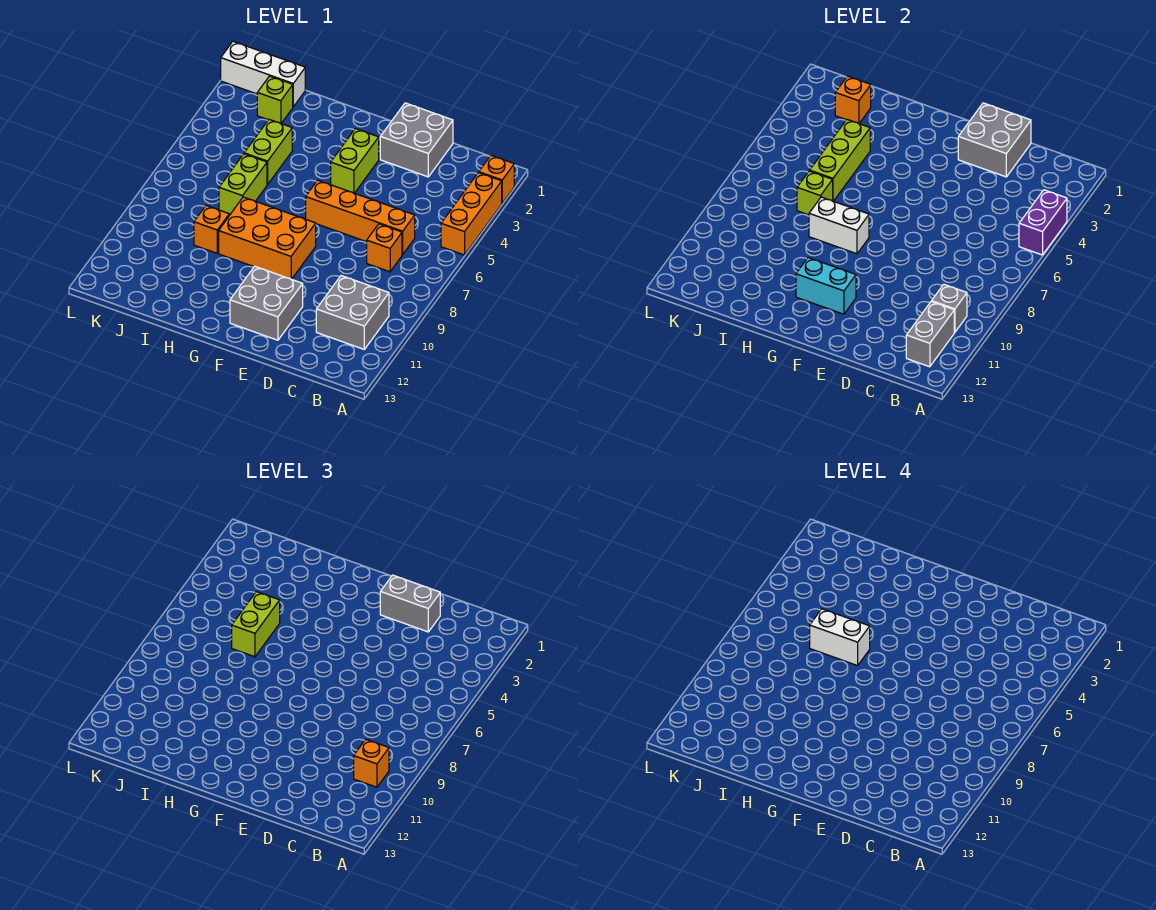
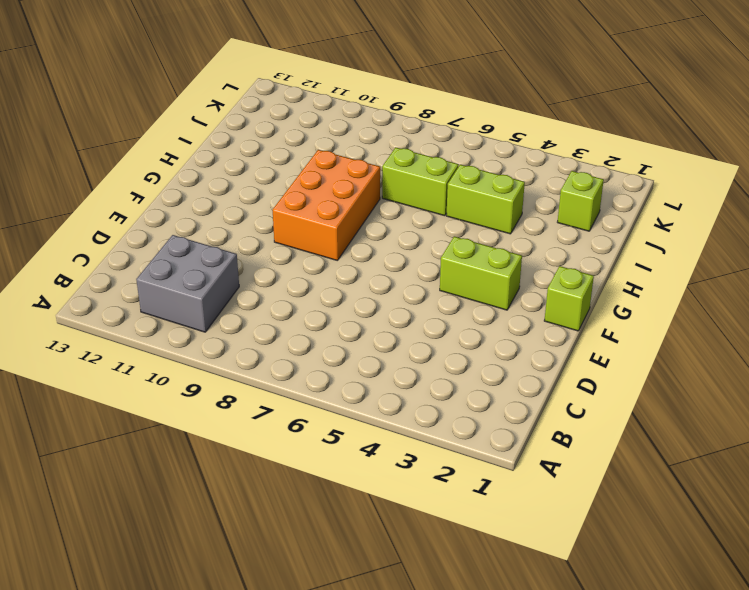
lime brick F1 level 1 -> lime brick I7 level 2
none -> orange brick A2 level 1
none -> orange brick A3:A5 level 1
none -> orange brick C6:F6 level 1

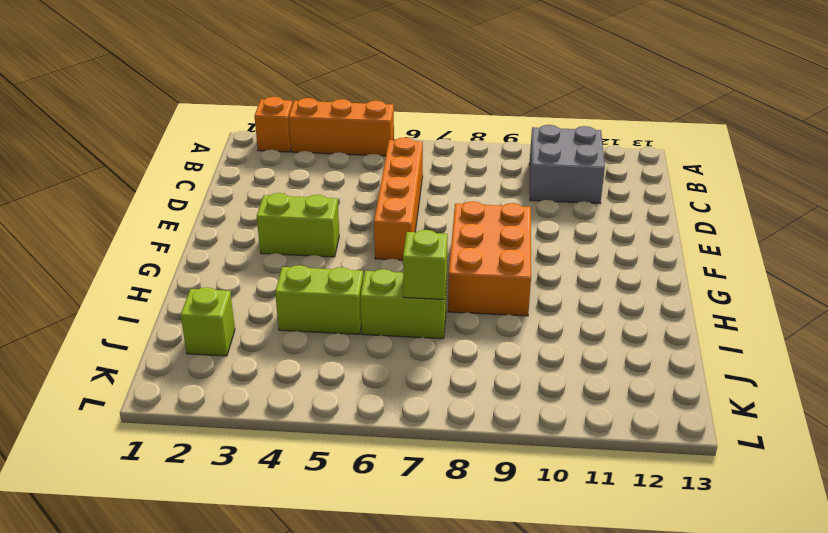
none -> orange brick C7 level 1
none -> grey brick D1:E2 level 1
none -> grey brick E11:F12 level 1

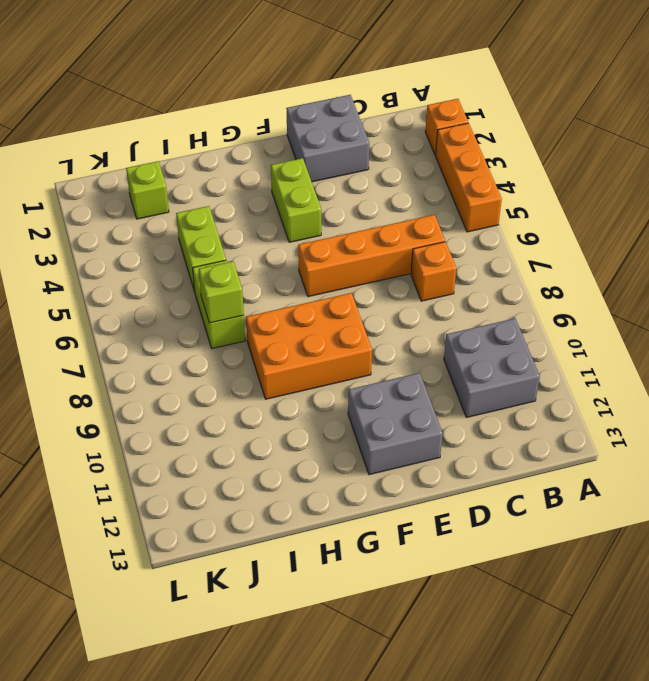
none -> orange brick I9 level 1
none -> white brick J1:L1 level 1
none -> purple brick A4:A5 level 2

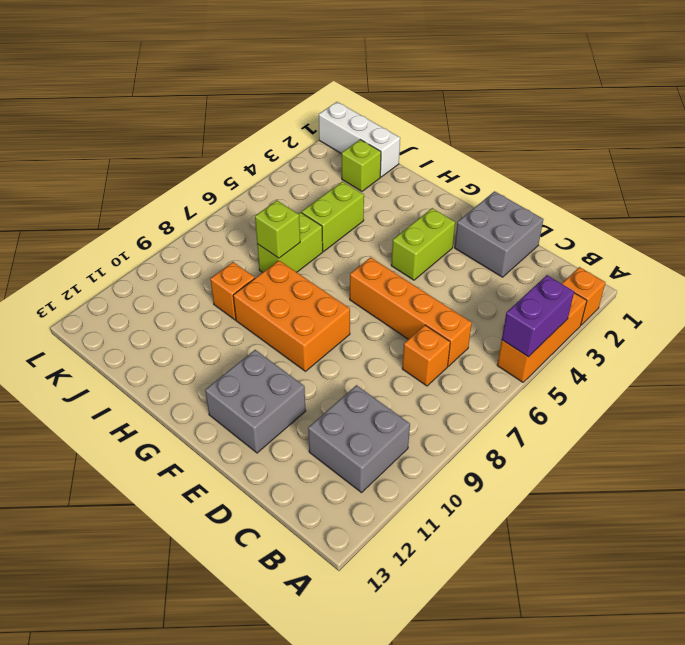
none -> grey brick B10 level 2
none -> grey brick B11:B12 level 2
none -> grey brick D1:E2 level 2

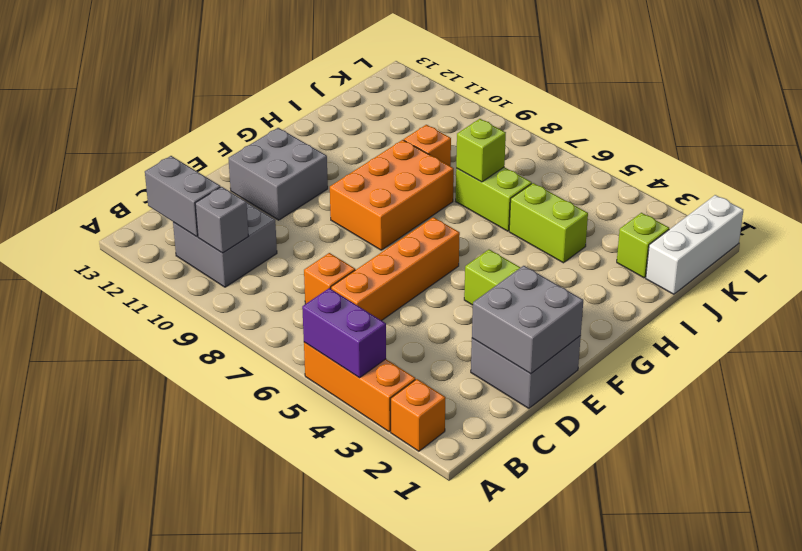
none -> cyan brick F11:G11 level 2
none -> white brick G8:H8 level 2
none -> lime brick I4:I6 level 2

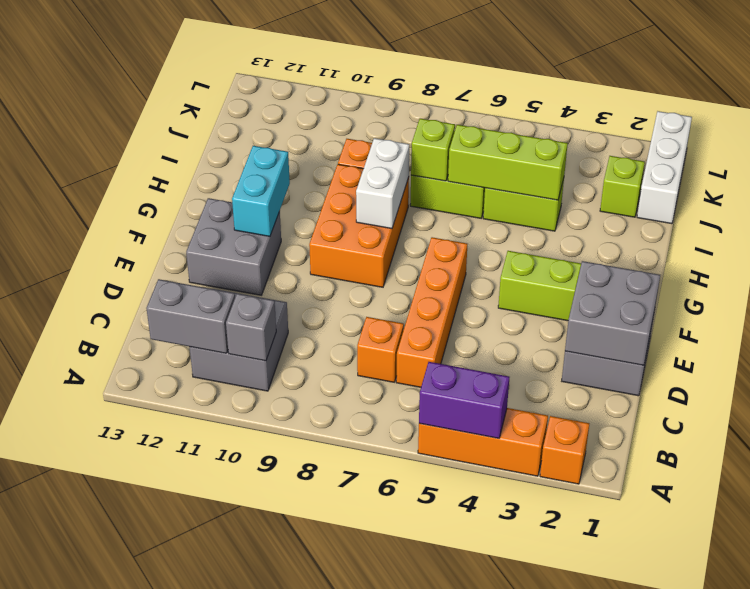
none -> orange brick J2 level 2
none -> orange brick B10 level 3
none -> grey brick D2:E2 level 3

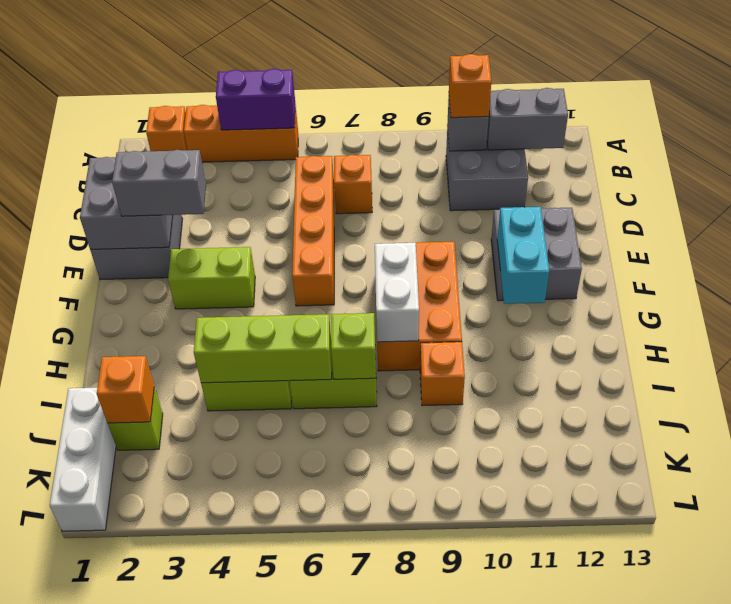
grey brick E2:E3 level 3 -> grey brick D2:E2 level 3
none -> lime brick I5:I6 level 3
none -> white brick H6:I6 level 4

